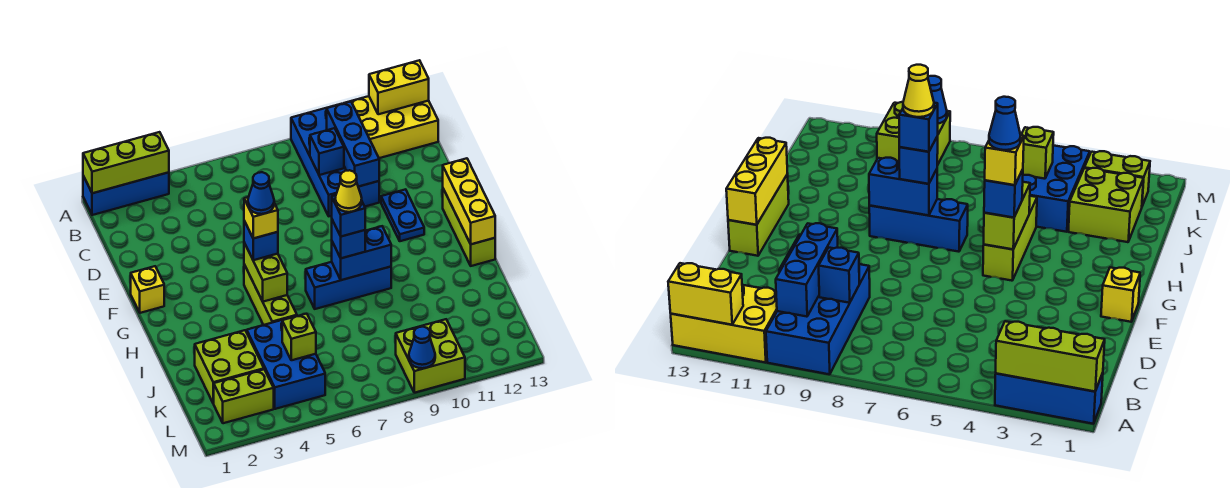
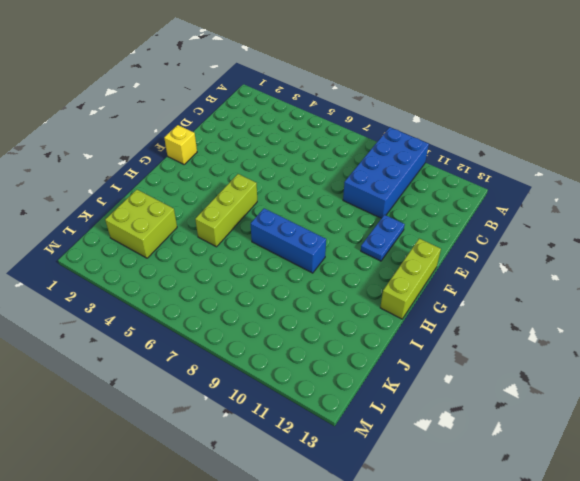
none -> blue brick A1:A3 level 1
none -> yellow brick A11:B13 level 1
none -> blue brick J4:L5 level 1

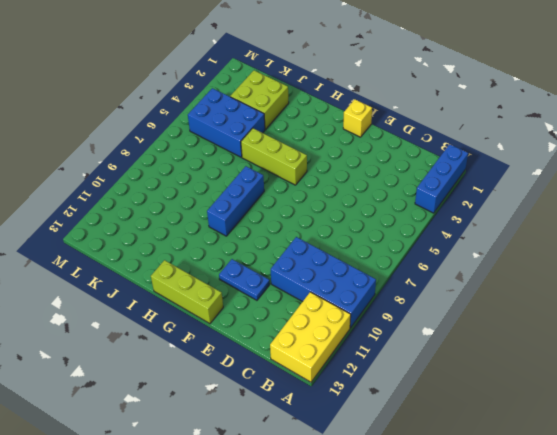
none -> lime brick L2:L3 level 1
none -> lime brick L9:M10 level 1
none -> lime brick A1:A3 level 2

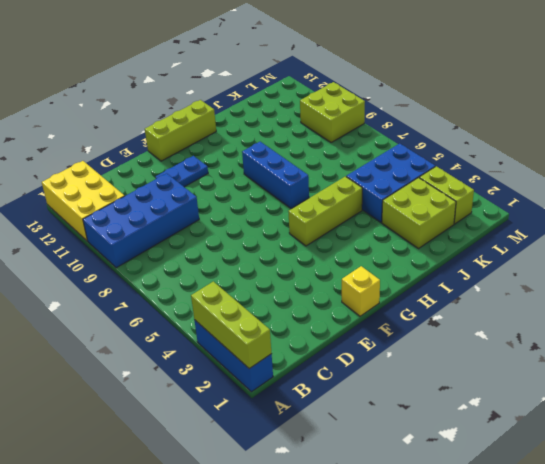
none -> yellow brick A12:A13 level 2
none -> blue brick B10:D10 level 2
none -> blue brick C9 level 2

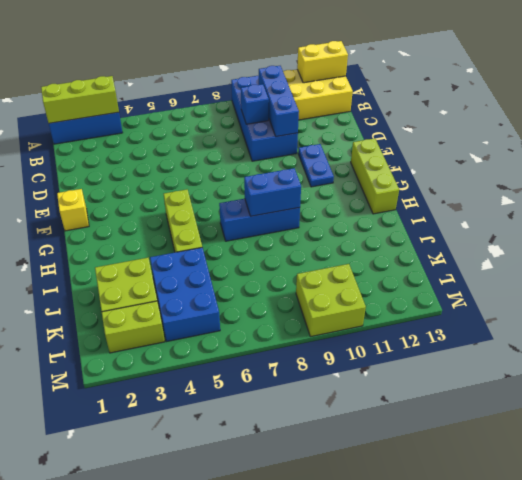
none -> yellow brick F13:H13 level 2
none -> lime brick G5:H5 level 2
none -> lime brick K5 level 2

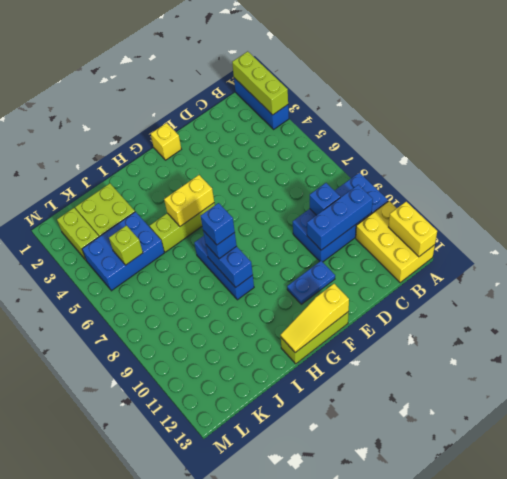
yellow slope F13:H13 level 2 top F -> yellow brick F13:H13 level 2
yellow brick G5:H5 level 2 -> lime brick G5:H5 level 2
none -> lime brick L9:M10 level 1
none -> blue cone M9 level 2
none -> blue brick G5 level 3

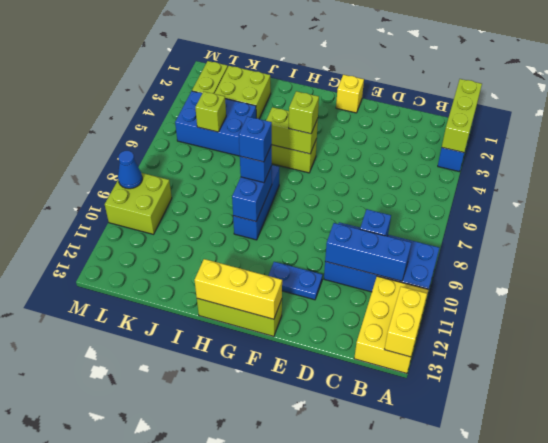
lime brick G5 level 3 -> blue brick G5 level 3
none -> yellow brick G5 level 4
none -> blue cone G5 level 5
none -> yellow cone H8 level 5

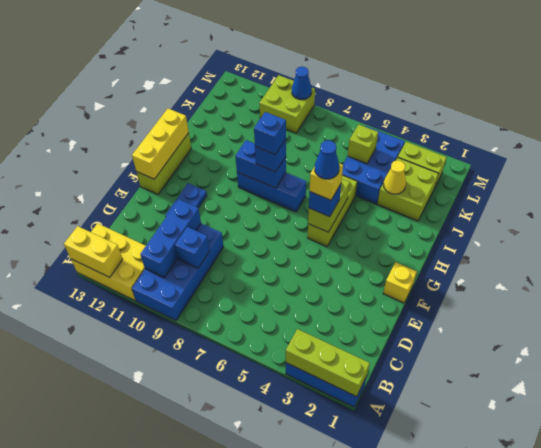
yellow cone J3 level 2 -> yellow cone H8 level 5

